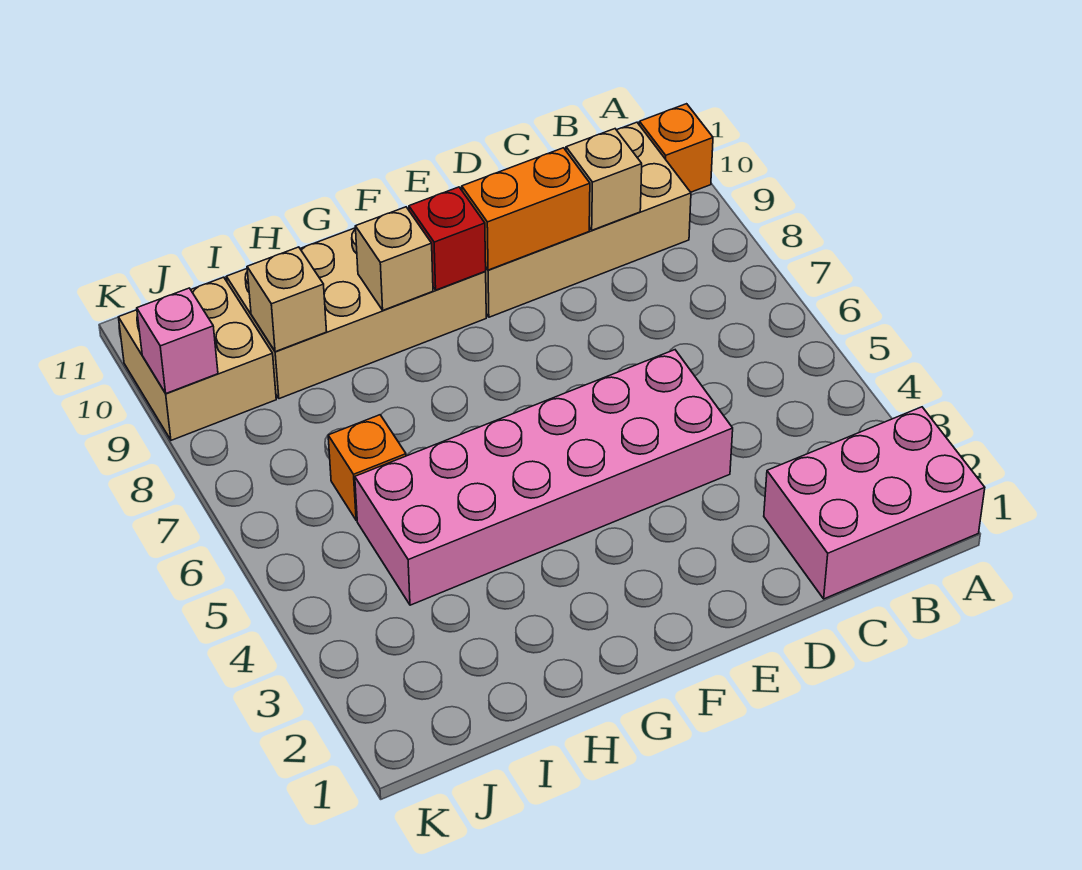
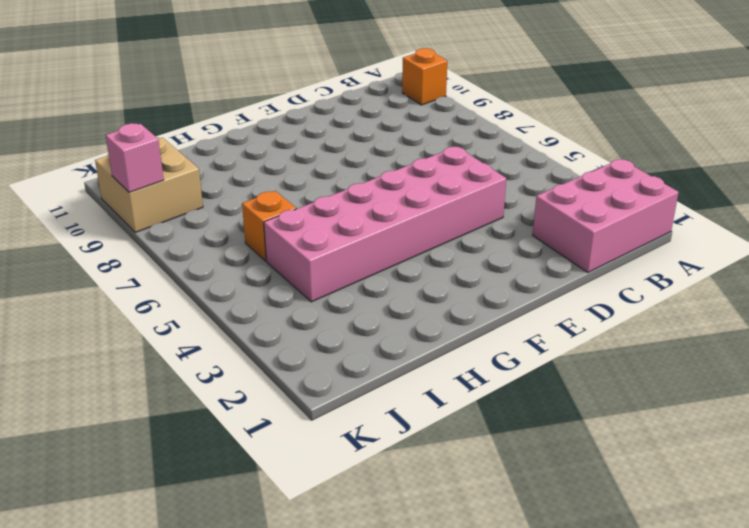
none -> tan brick B9:E10 level 1
none -> tan brick F9:I10 level 1
none -> tan brick C9 level 2

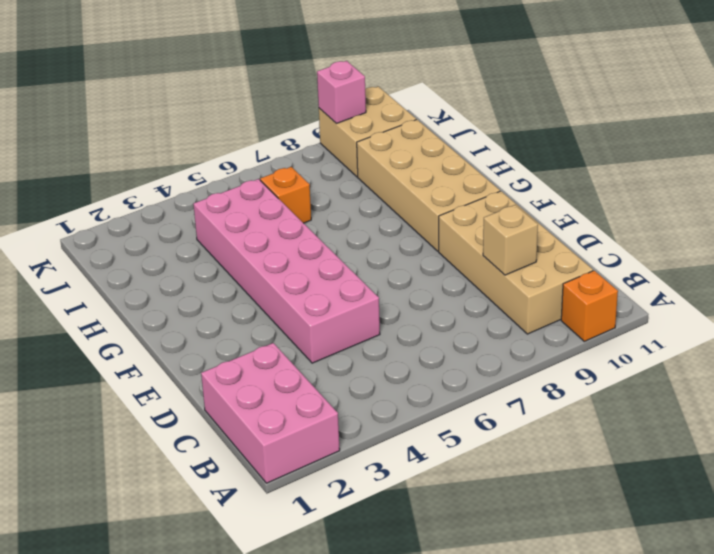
none -> orange brick D9:E9 level 2
none -> red brick F9 level 2
none -> tan brick G9 level 2

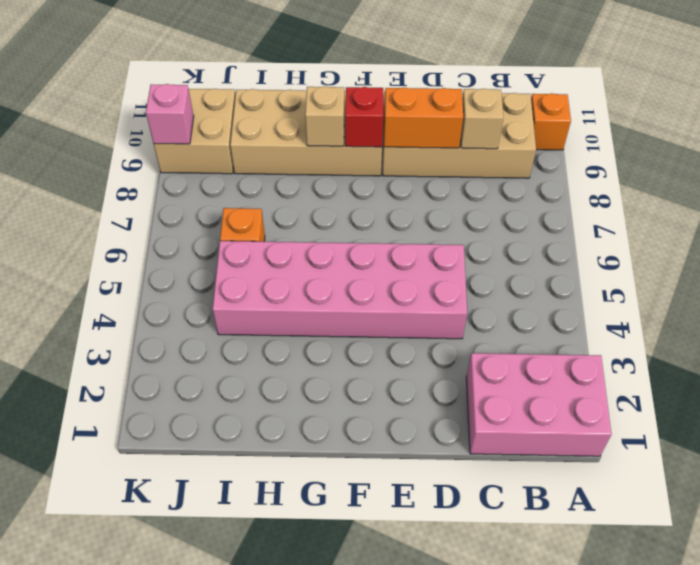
none -> tan brick I9 level 2

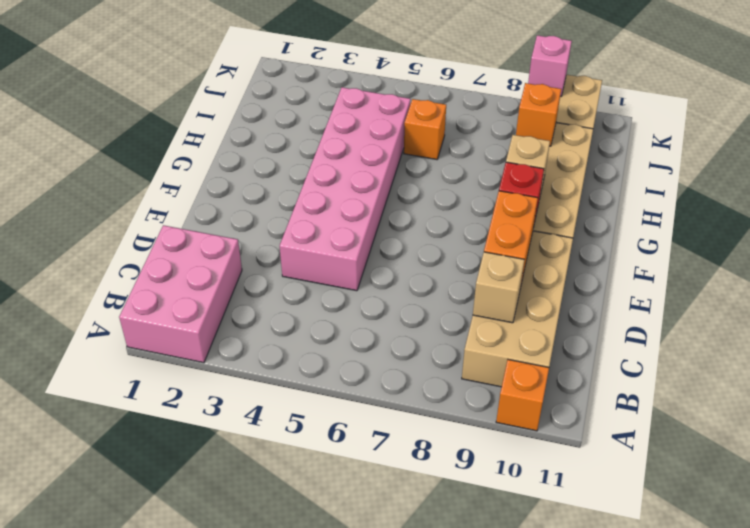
orange brick I9 level 2 -> tan brick I9 level 2

